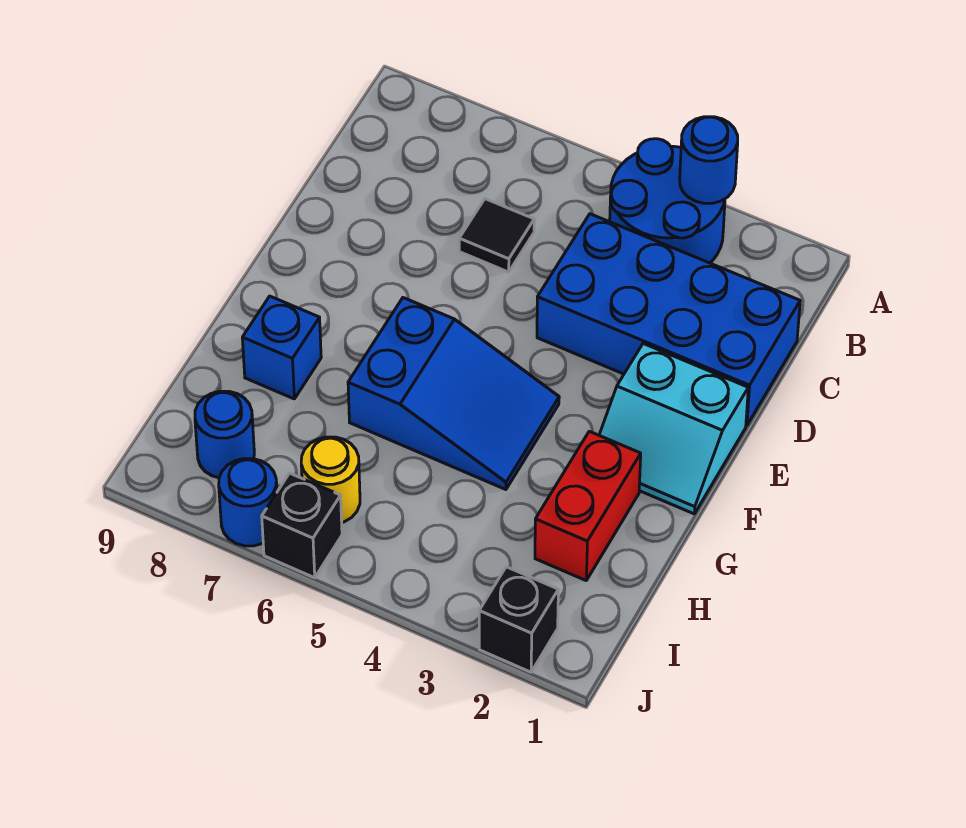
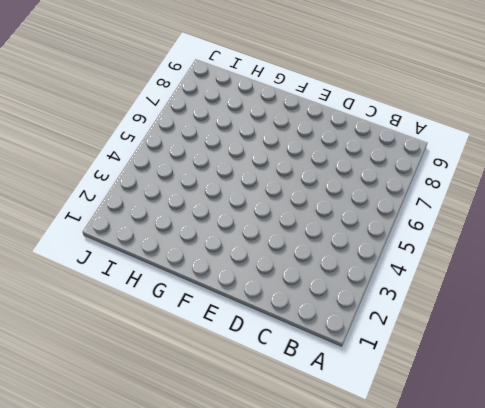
none -> blue round brick A3:B4 level 1
none -> blue brick C1:D4 level 1
none -> black tile C6 level 1

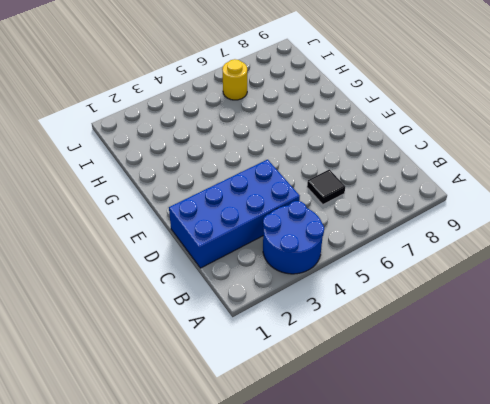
none -> cyan slope E1:F2 level 1 top E
none -> blue slope F4:G6 level 1 top 6
none -> red brick G2:H2 level 1

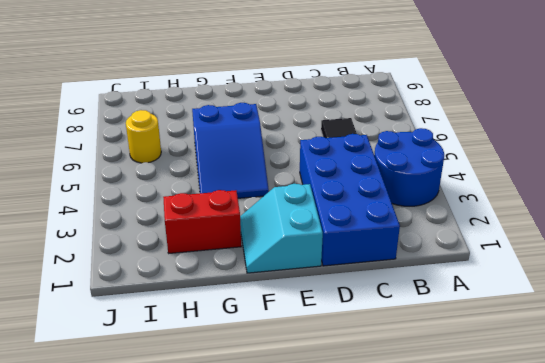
none -> blue brick G8 level 1
none -> blue round brick I8 level 1
none -> black brick J2 level 1

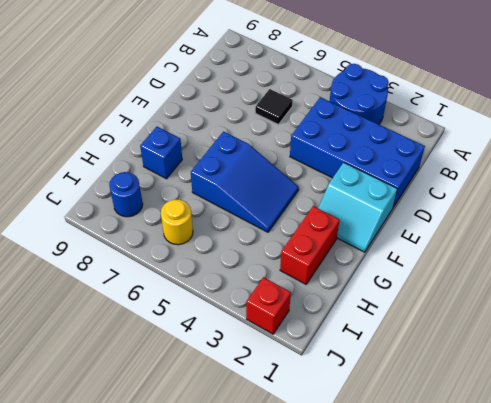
red brick J2 level 1 -> black brick J2 level 1
none -> black brick J6 level 1
none -> blue round brick J7 level 1
none -> blue round brick A3 level 2

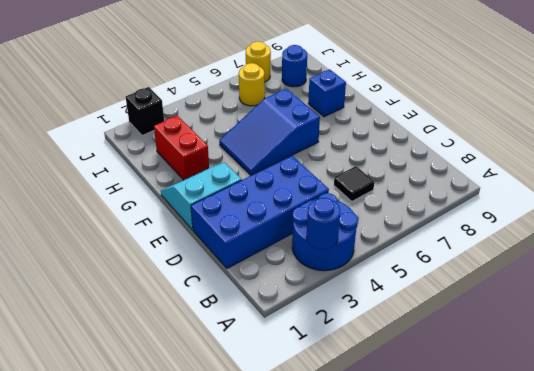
yellow round brick J7 level 1 -> blue round brick J7 level 1
none -> black brick J6 level 1

